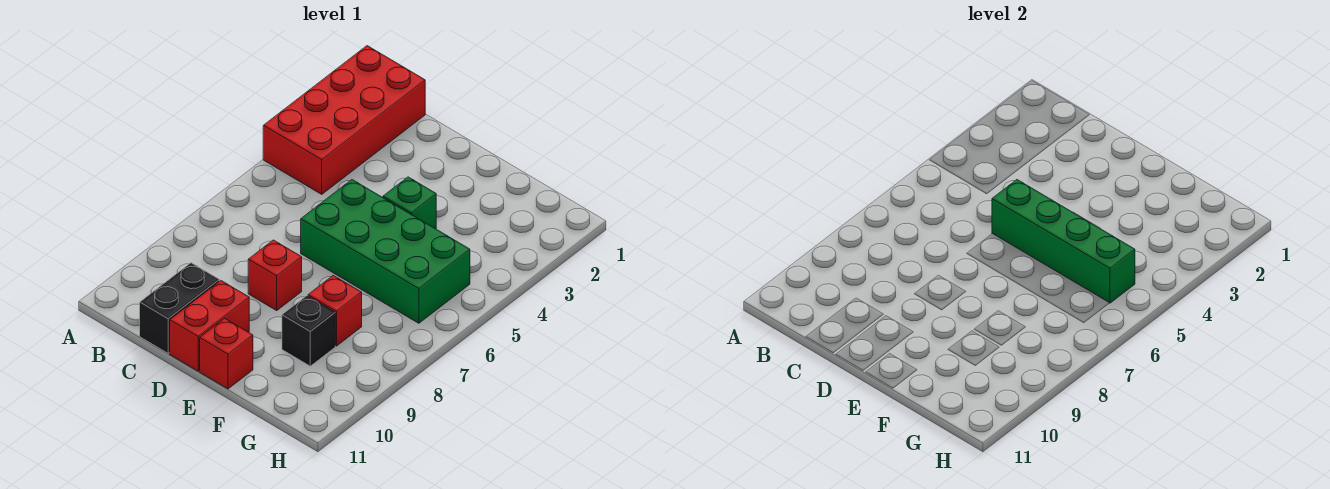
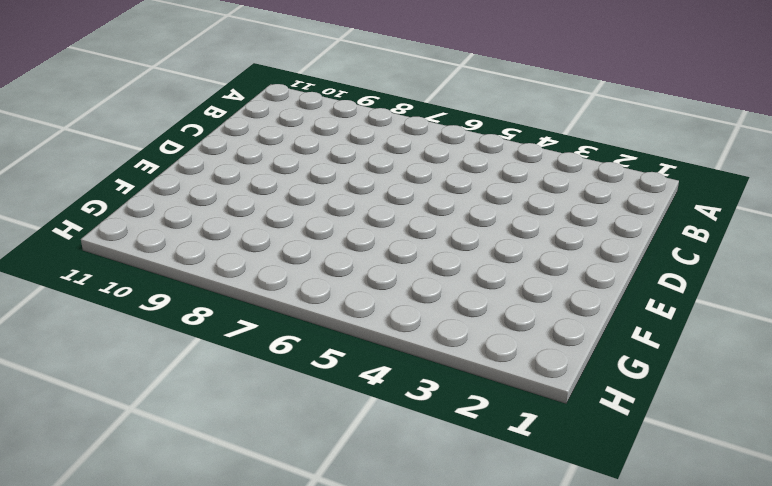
none -> red brick A1:B4 level 1
none -> black brick C10:C11 level 1

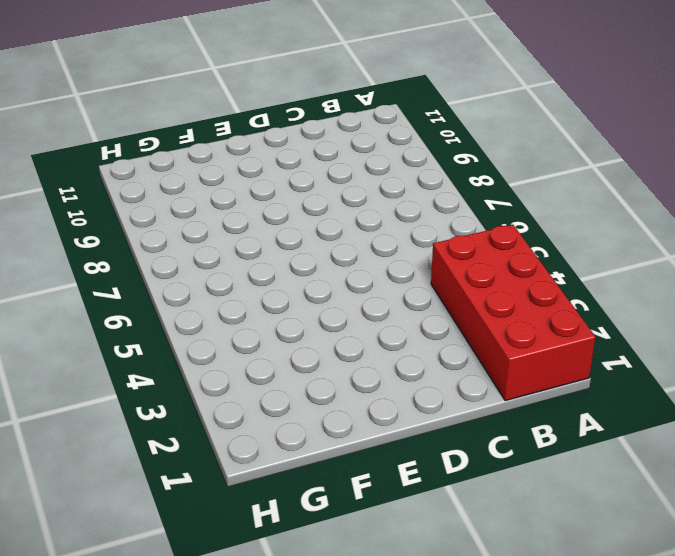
none -> black brick C10:C11 level 1
none -> green brick D5:G6 level 1

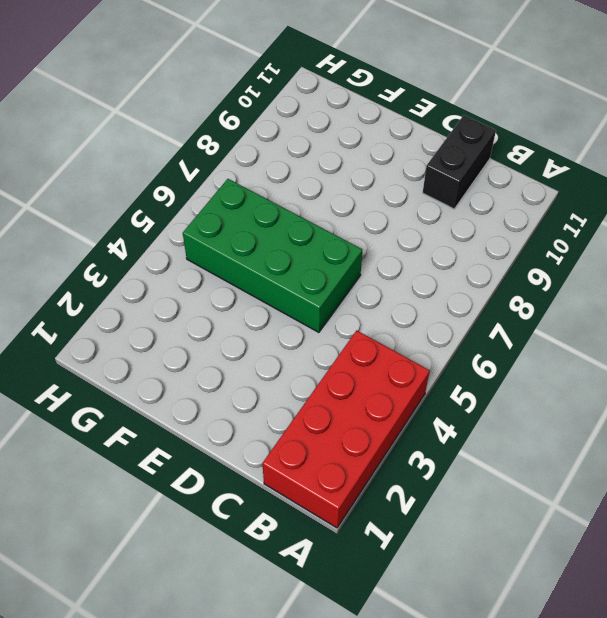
none -> red brick D8 level 1
none -> red brick D10:D11 level 1

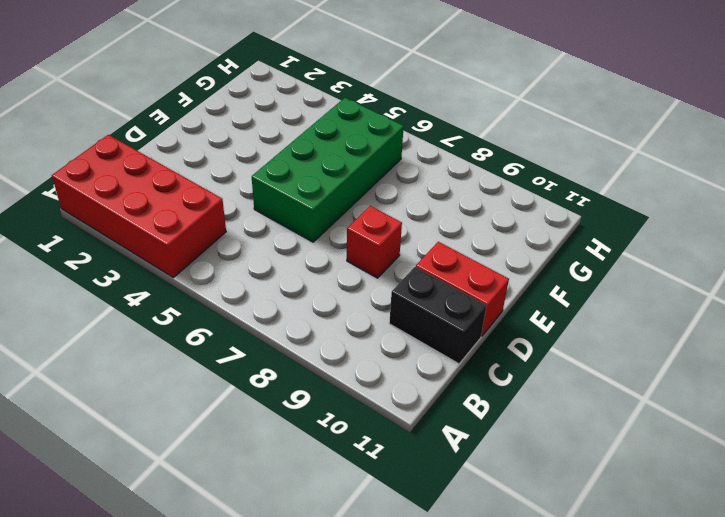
none -> green brick E4 level 1
none -> red brick E11 level 1

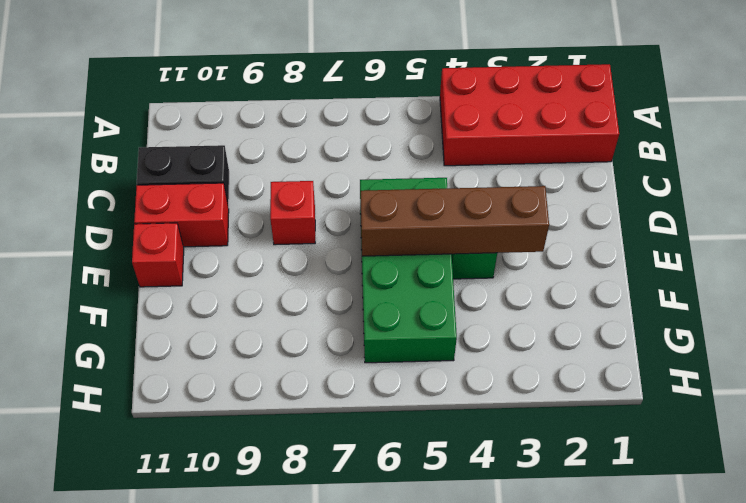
brown brick E3:E6 level 2 -> green brick D5:G5 level 2
none -> red brick F8 level 1
none -> black brick F9 level 1

